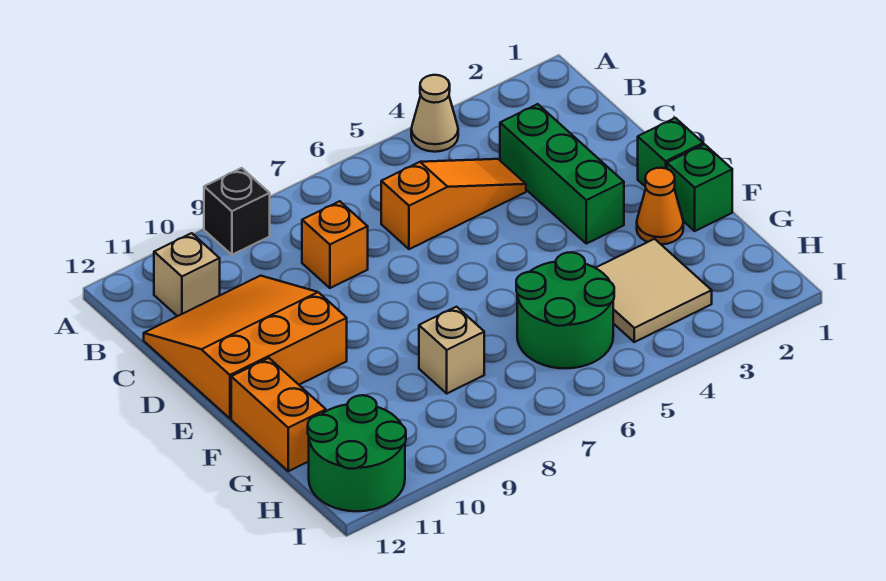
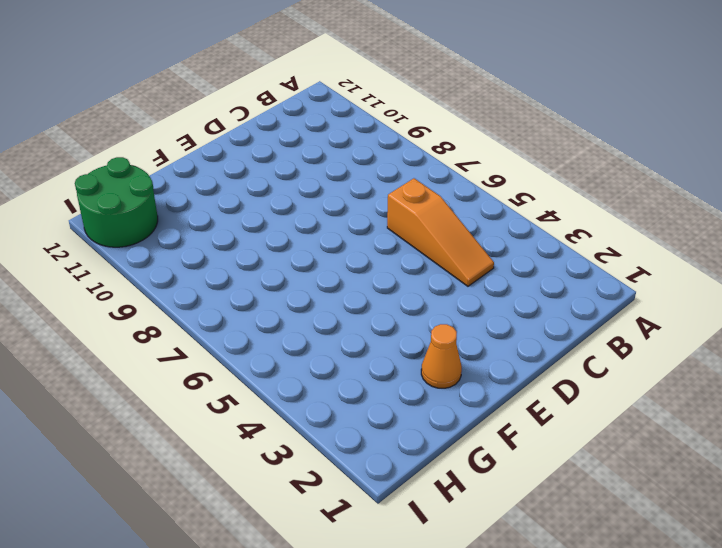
none -> tan cone A4 level 1
none -> black brick A9 level 1
none -> tan brick B11 level 1

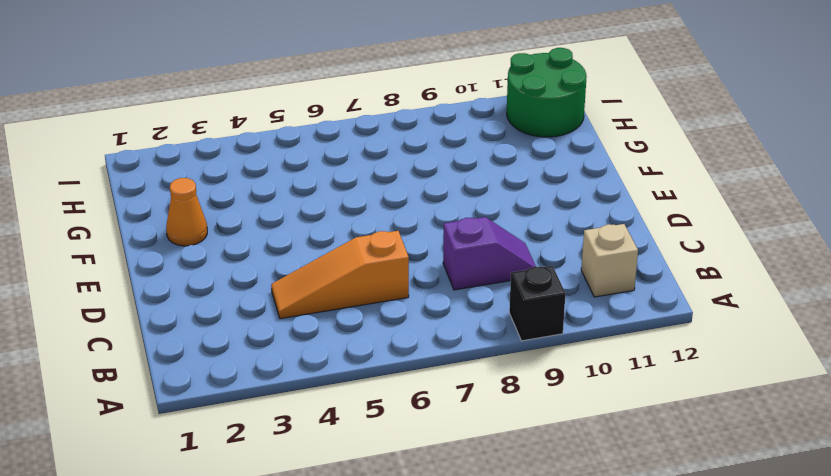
purple slope C8:C9 level 1 top 8 -> orange brick C8 level 1
none -> tan cone A4 level 1
none -> green brick C3:E3 level 1
none -> orange slope C10:E12 level 1 top E

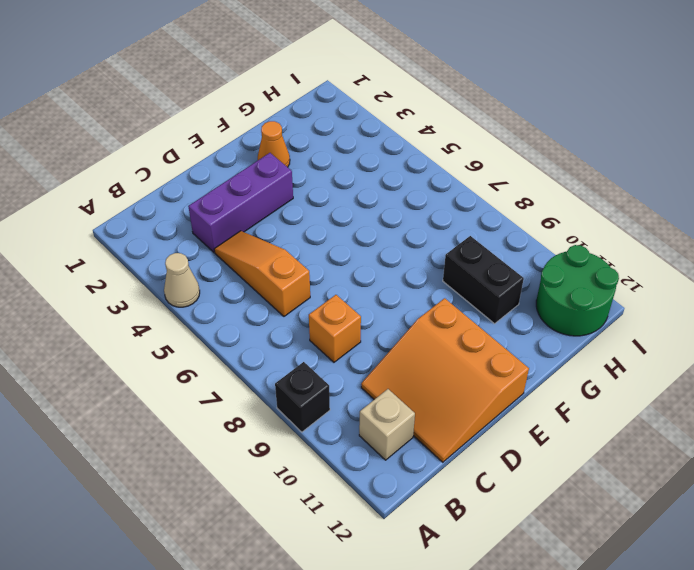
purple brick C3:E3 level 1 -> green brick C3:E3 level 1
black brick G9:G10 level 1 -> none
none -> green brick E1 level 1
none -> green brick F1 level 1
none -> orange brick F12:G12 level 1

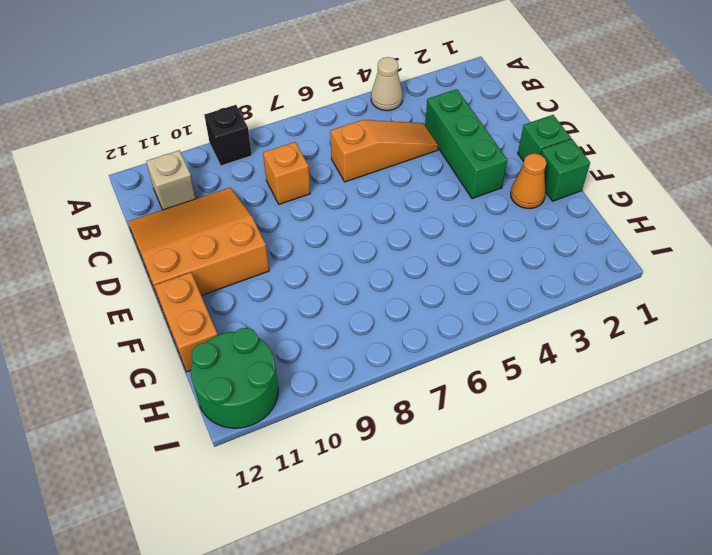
none -> tan tile G3:H4 level 1
none -> green round brick G5:H6 level 1
none -> tan brick G8 level 1

